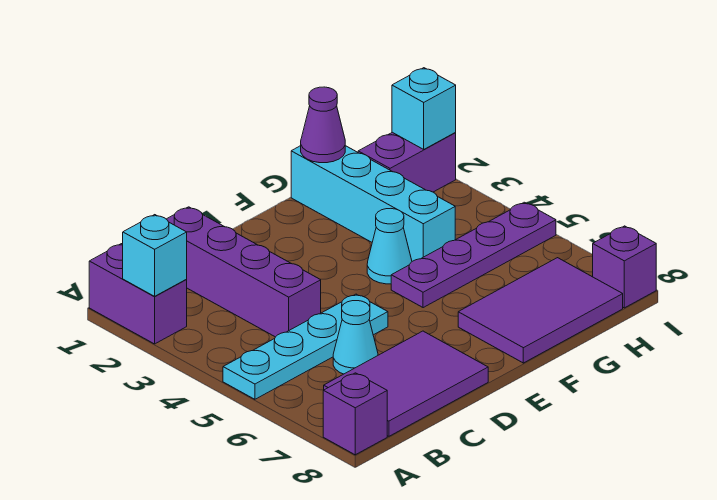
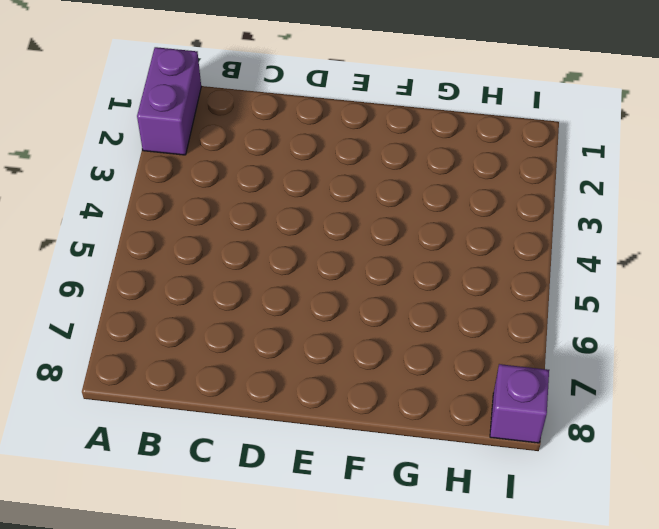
none -> cyan plate A5:D5 level 1
none -> purple brick A8 level 1
none -> purple tile B7:D8 level 1

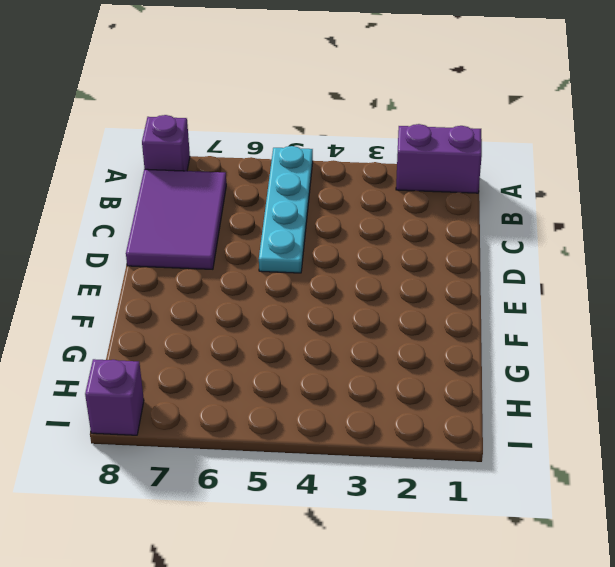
none -> purple brick C1:C4 level 1
none -> cyan cone C6 level 1
none -> cyan cone F4 level 1

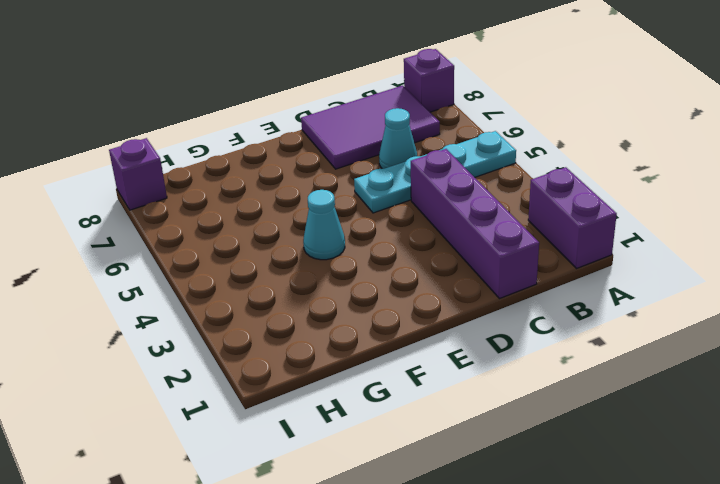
none -> purple plate F5:I5 level 1
none -> purple tile F7:H8 level 1
none -> cyan brick G1:G4 level 1

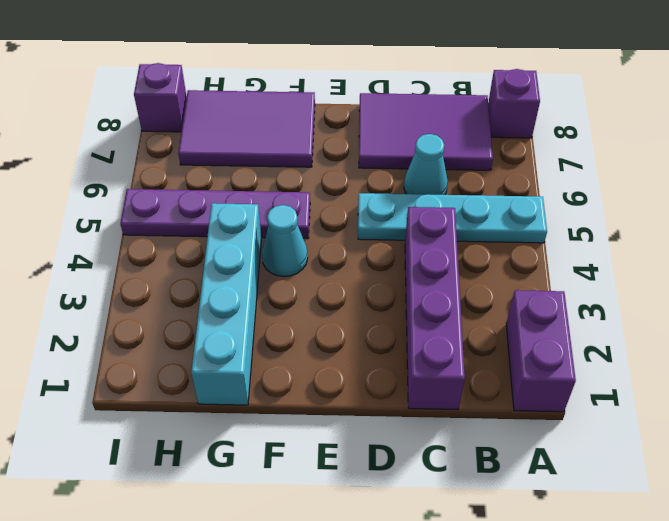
none -> purple brick H2:I2 level 1
none -> cyan brick A2 level 2
none -> purple cone G1 level 2

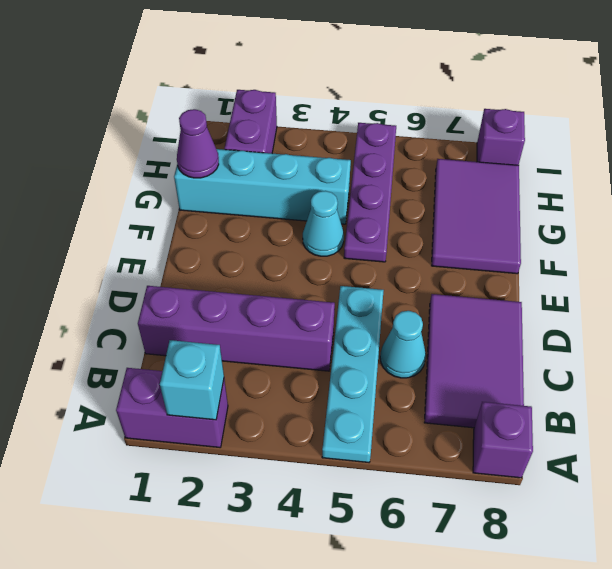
none -> cyan brick I2 level 2

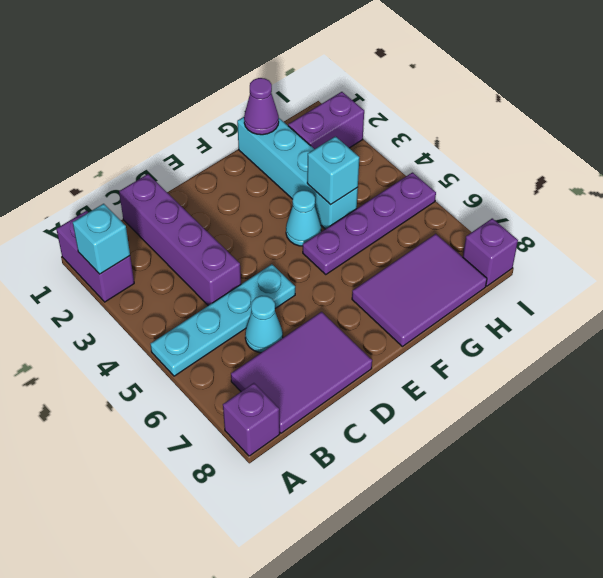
cyan brick G4 level 2 -> cyan brick I2 level 2

